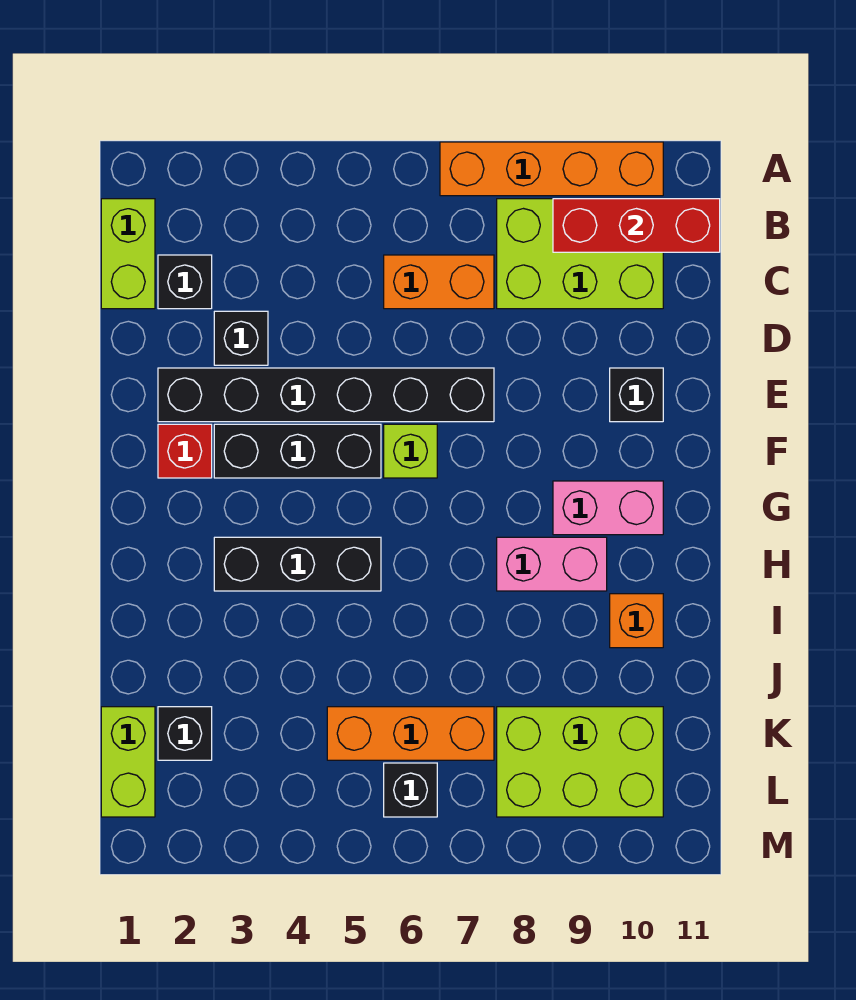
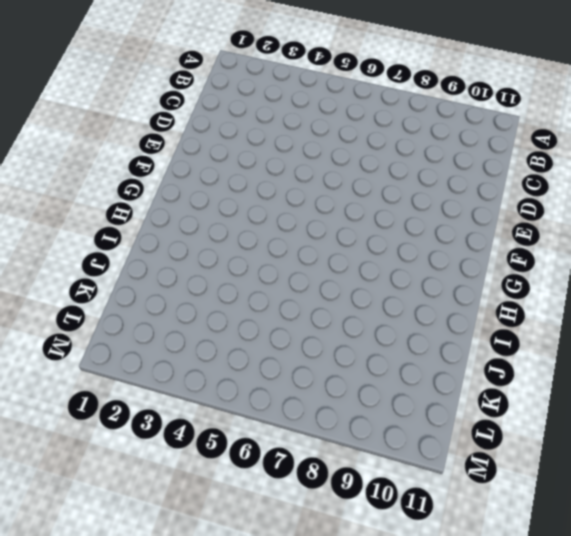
none -> orange brick A7:A10 level 1
none -> lime brick B1:C1 level 1
none -> lime brick B8:C10 level 1

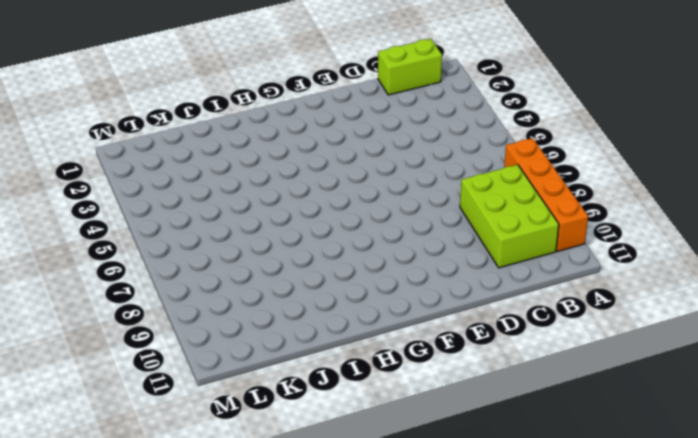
none -> black brick C2 level 1
none -> orange brick C6:C7 level 1
none -> black brick D3 level 1

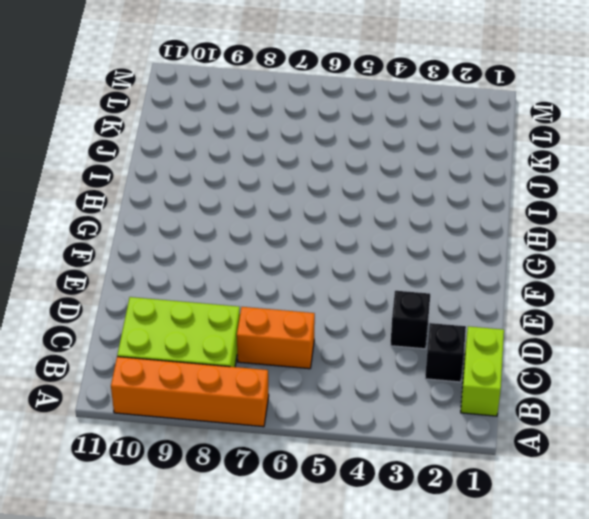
none -> black brick E2:E7 level 1
none -> black brick E10 level 1
none -> red brick F2 level 1

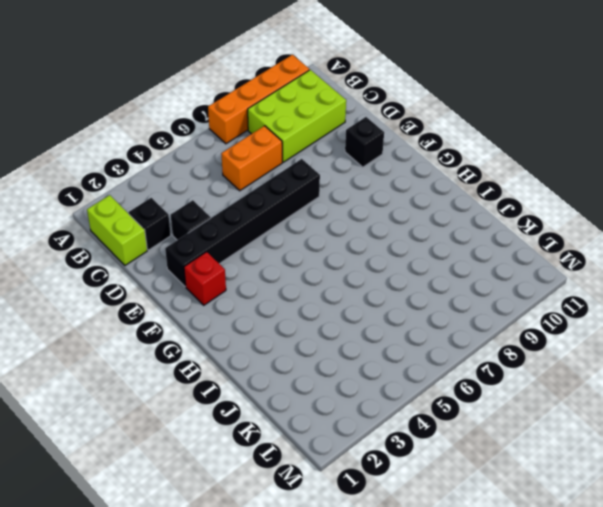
none -> black brick F3:F5 level 1
none -> lime brick F6 level 1
none -> pink brick G9:G10 level 1

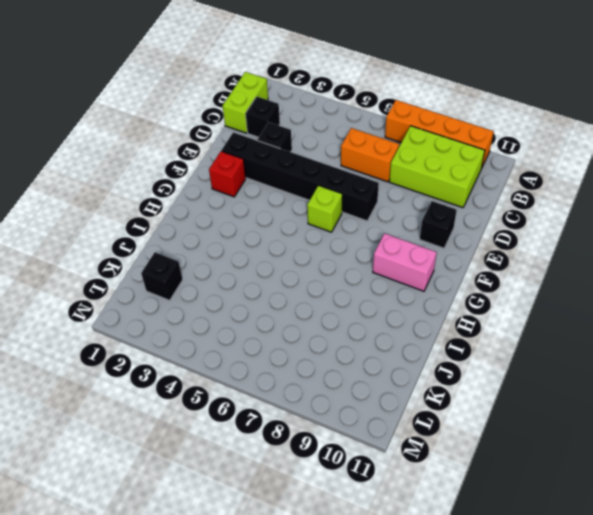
none -> black brick F3:F5 level 1
none -> black brick H3:H5 level 1
none -> pink brick H8:H9 level 1

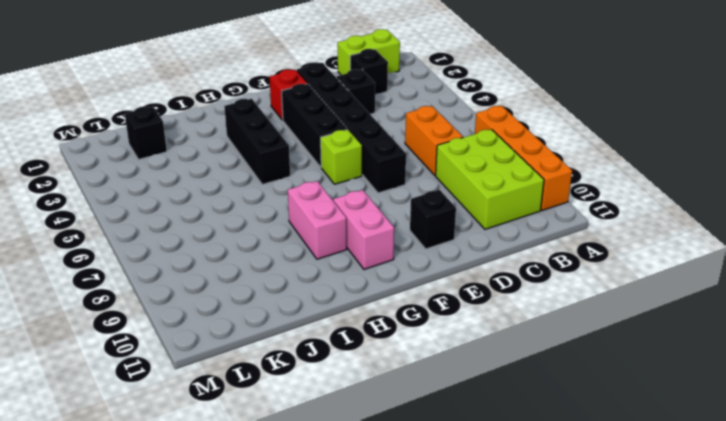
none -> orange brick I10 level 1
none -> lime brick K1:L1 level 1
none -> orange brick K5:K7 level 1

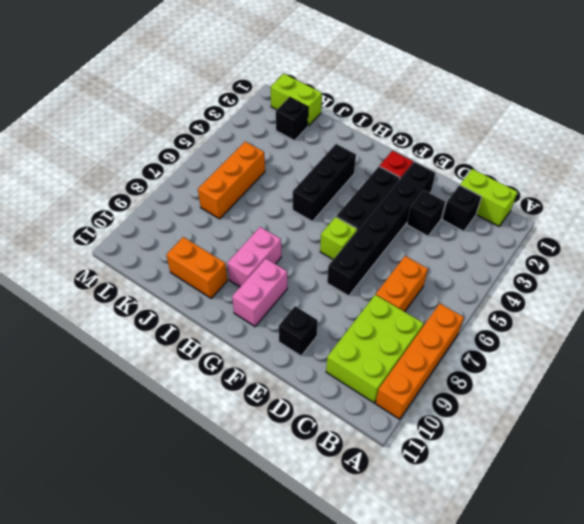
orange brick I10:J10 level 1 -> orange brick I10 level 1
none -> lime brick K8:L10 level 1
none -> black brick L6 level 1
none -> red brick B9:B11 level 2

